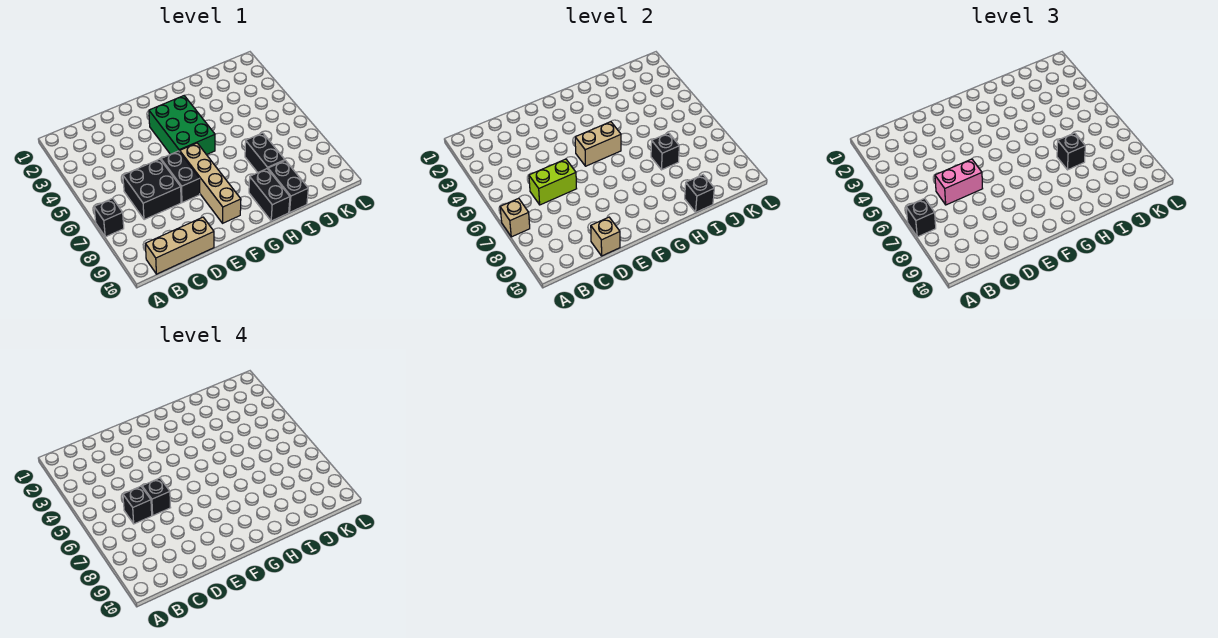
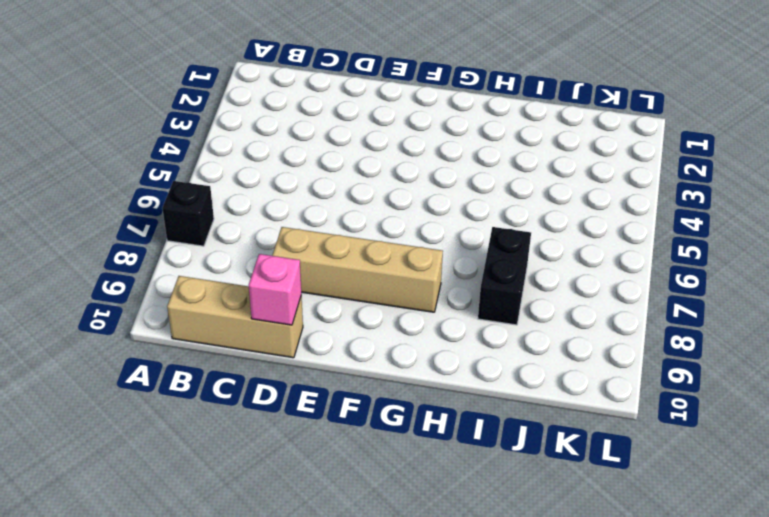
tan brick D8:G8 level 1 -> tan brick F6:F9 level 1
pink brick D10 level 2 -> tan brick D10 level 2
none -> black brick C6:D7 level 1
none -> black brick E6:E7 level 1
none -> green brick F3:G5 level 1

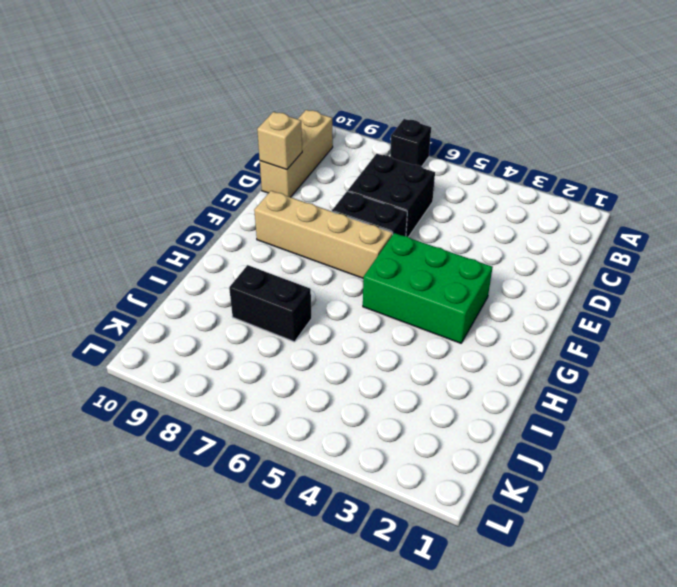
none -> black brick H9:H10 level 1
none -> black brick I9:I10 level 1
none -> tan brick A7 level 2

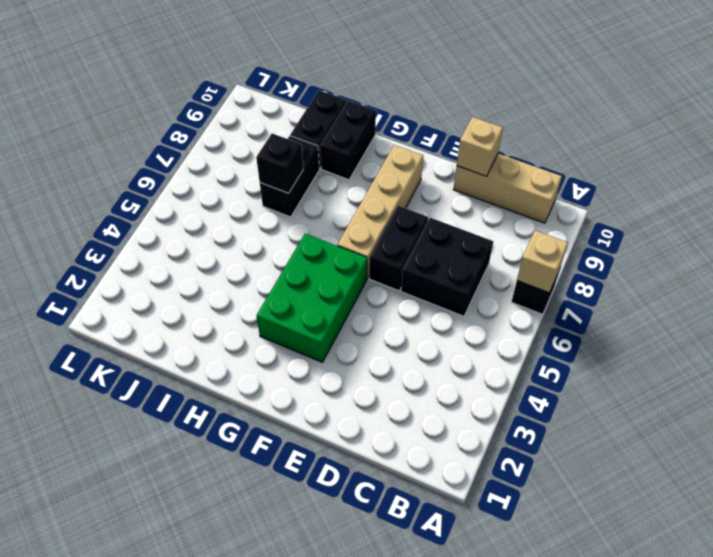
none -> lime brick C6:D6 level 2
none -> tan brick F5:G5 level 2
none -> black brick I10 level 2

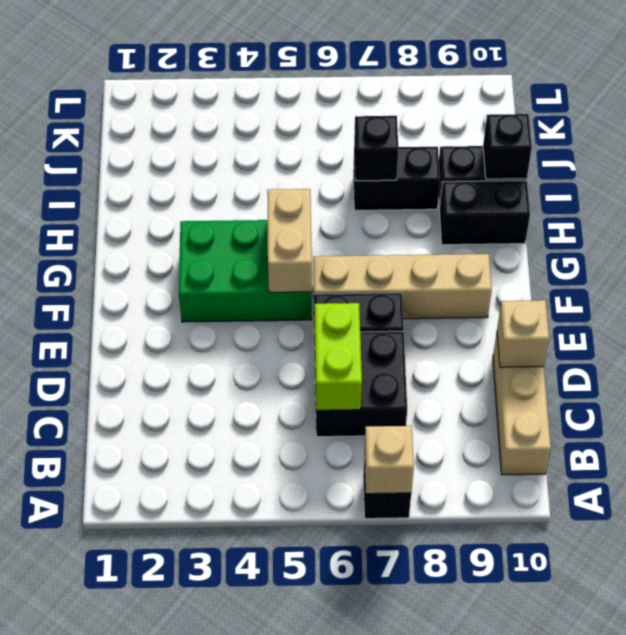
none -> black brick A7 level 3
none -> pink brick C6:D6 level 3
none -> black brick I7 level 3

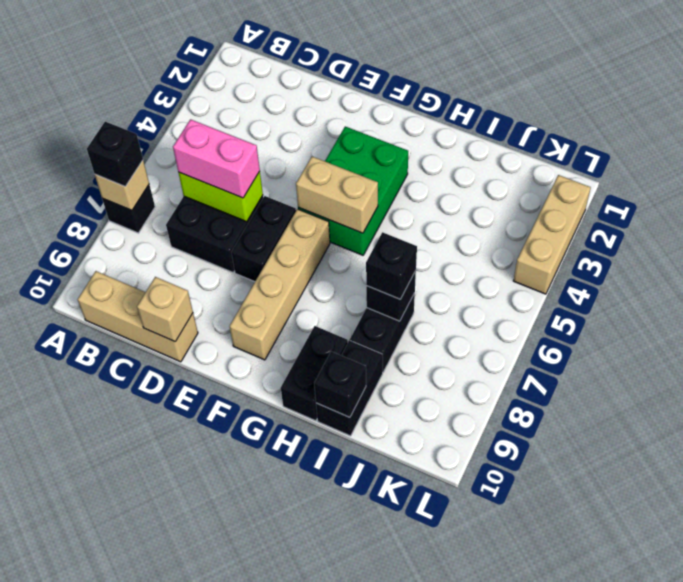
tan brick L2:L4 level 1 -> none
none -> black brick C6 level 4
none -> black brick D6 level 4

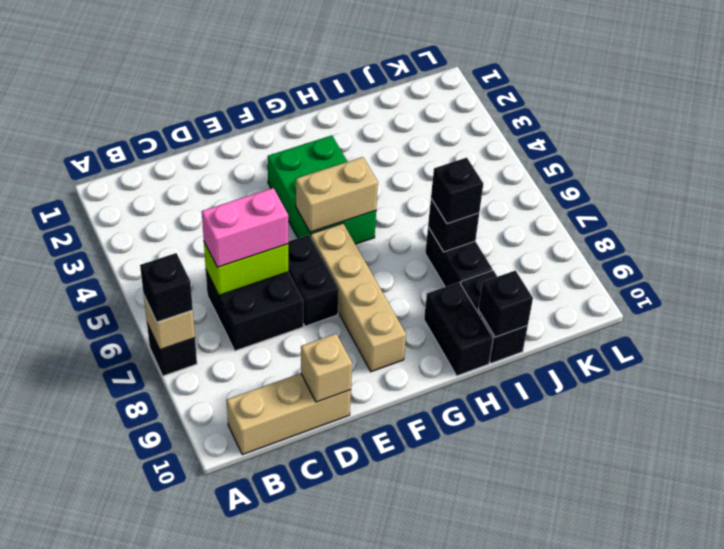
none -> black brick C6 level 4
none -> black brick D6 level 4

